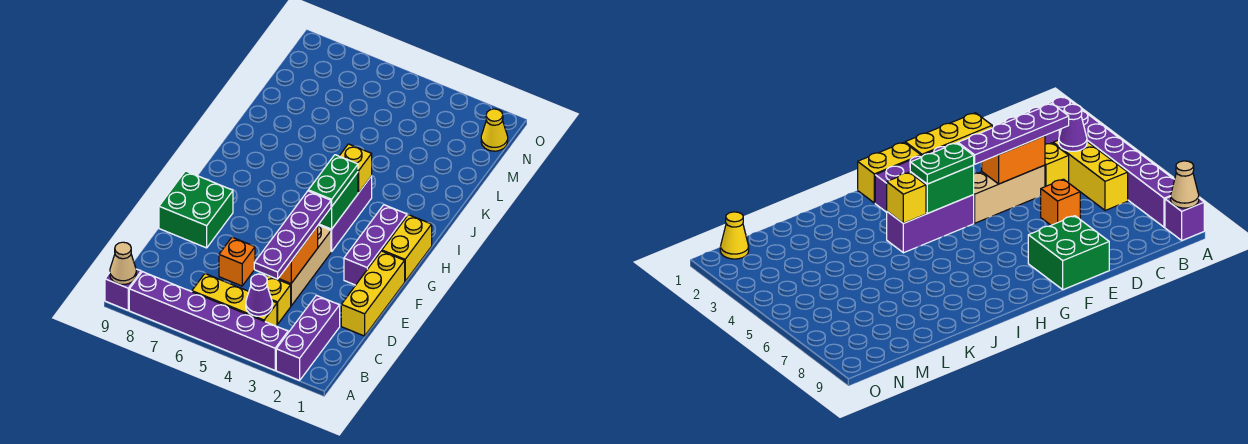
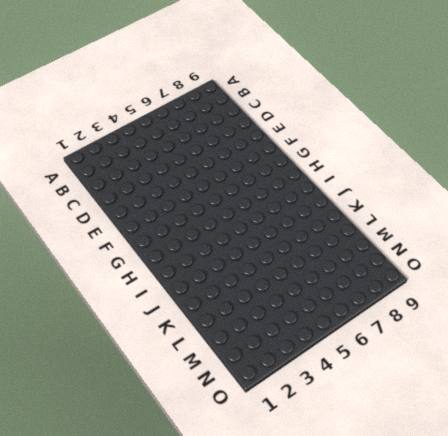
none -> purple brick A2:C2 level 1
none -> purple brick A3:A8 level 1
none -> purple brick A9 level 1

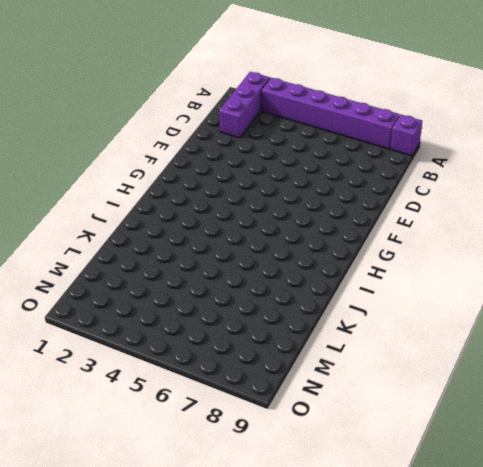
none -> yellow brick B4:B6 level 1
none -> yellow brick C4 level 1
none -> yellow brick D1:F1 level 1

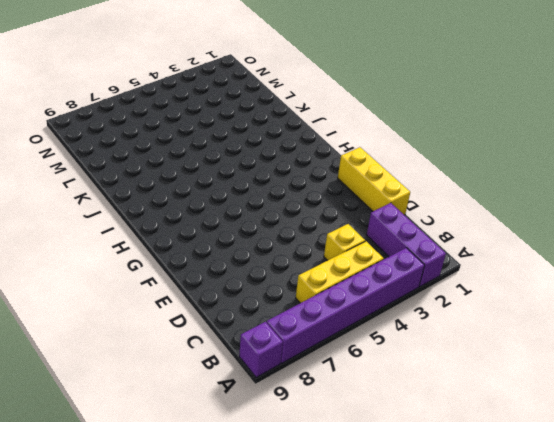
none -> tan brick D4:F4 level 1
none -> orange brick D6 level 1
none -> green brick E8:F9 level 1

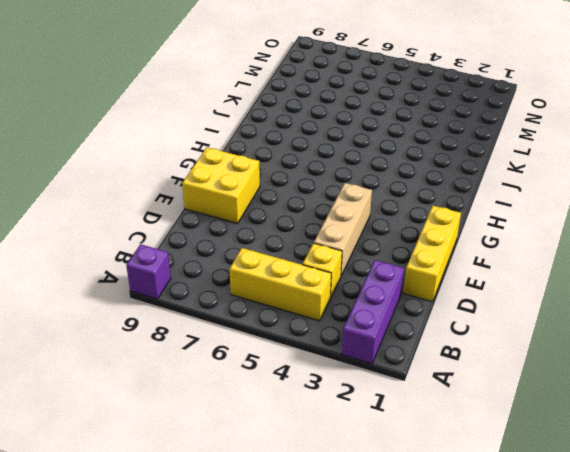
yellow brick E8:F9 level 1 -> green brick E8:F9 level 1
none -> purple brick A3:A8 level 1
none -> orange brick D6 level 1
none -> purple brick F2:H2 level 1

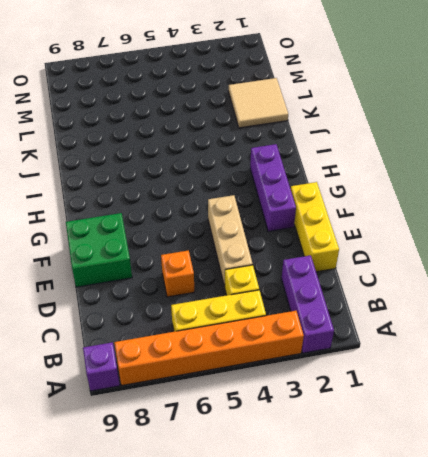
orange brick A3:A8 level 1 -> purple brick A3:A8 level 1
tan tile K1:L2 level 1 -> none
none -> yellow brick G1:H1 level 1
none -> purple brick G4:I4 level 1
none -> yellow cone N1 level 1

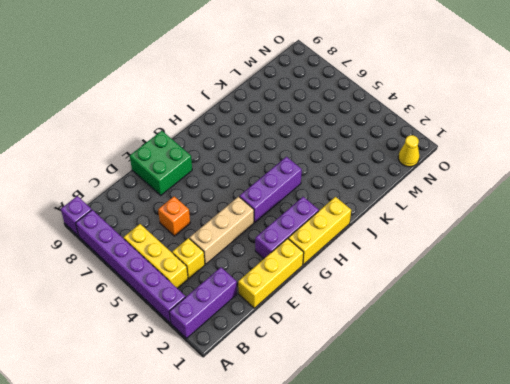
yellow brick G1:I1 level 1 -> yellow brick G1:H1 level 1
none -> tan cone A9 level 2
none -> purple cone B4 level 2
none -> orange brick D4:E4 level 2

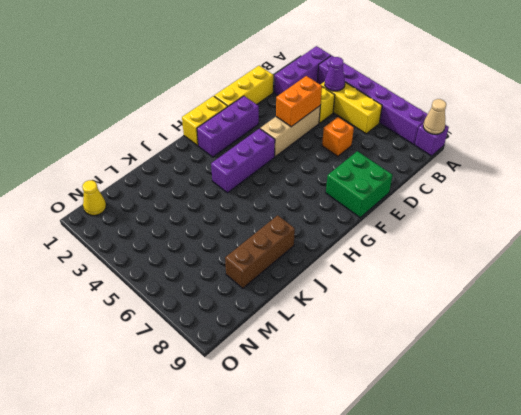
brown brick J8:L8 level 1 -> none
none -> green brick G4:H4 level 2
none -> yellow brick I4 level 2
none -> purple plate C4:F4 level 3

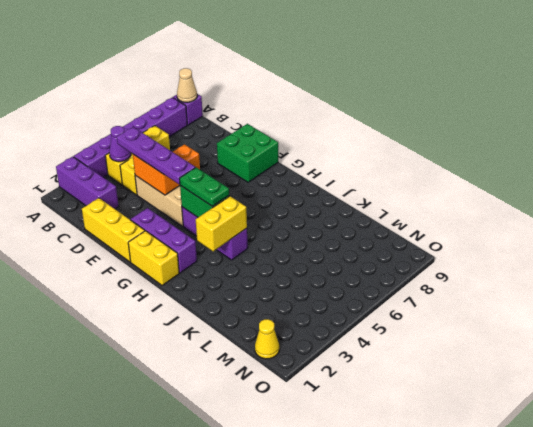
yellow brick I3:I4 level 2 -> yellow brick I4 level 2

